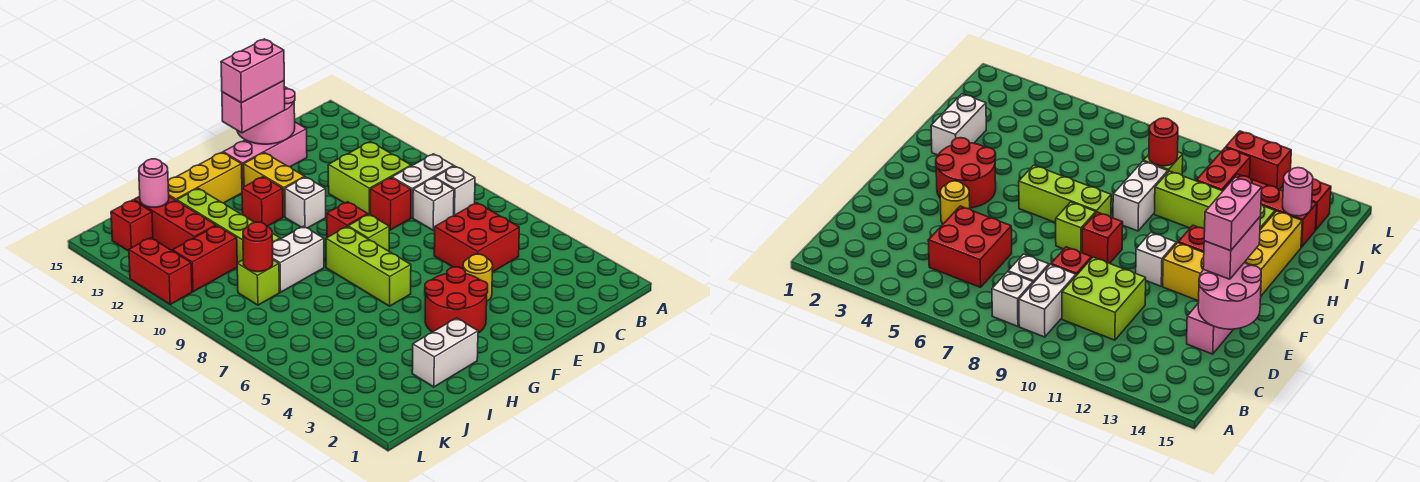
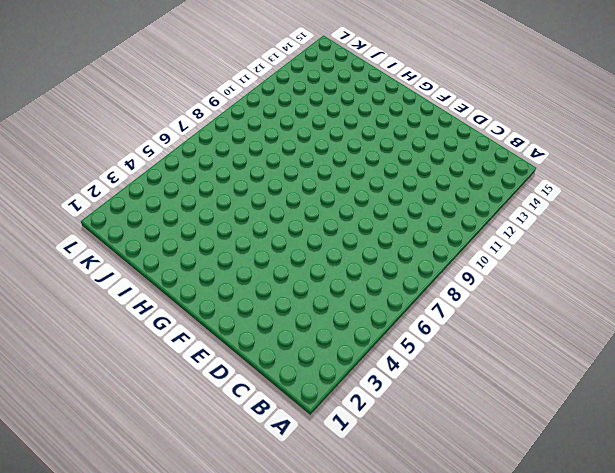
none -> white brick B8 level 1
none -> white brick B9:C9 level 1
none -> red brick C5:D6 level 1

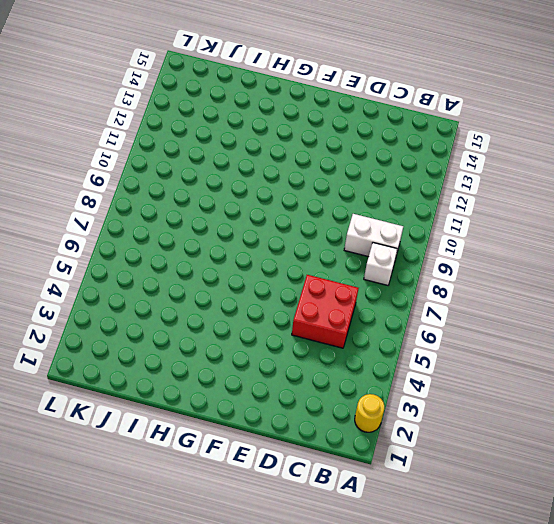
yellow round brick A2 level 1 -> yellow round brick E4 level 1
none -> white brick C8 level 1
none -> lime brick C10:D11 level 1
none -> red brick D9 level 1

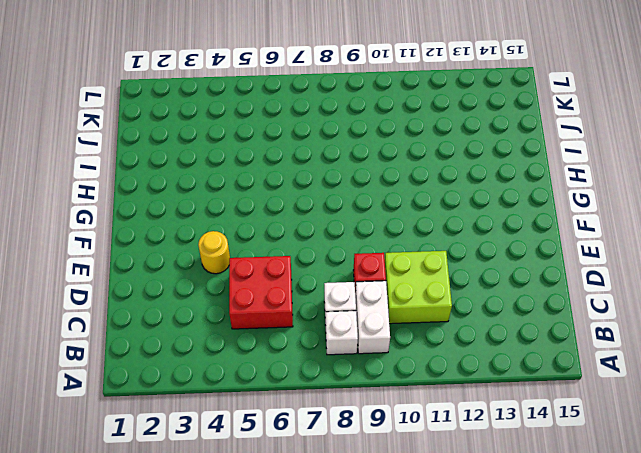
none -> pink brick D14:F14 level 1
none -> red round brick F3:G4 level 1
none -> lime brick F8 level 1

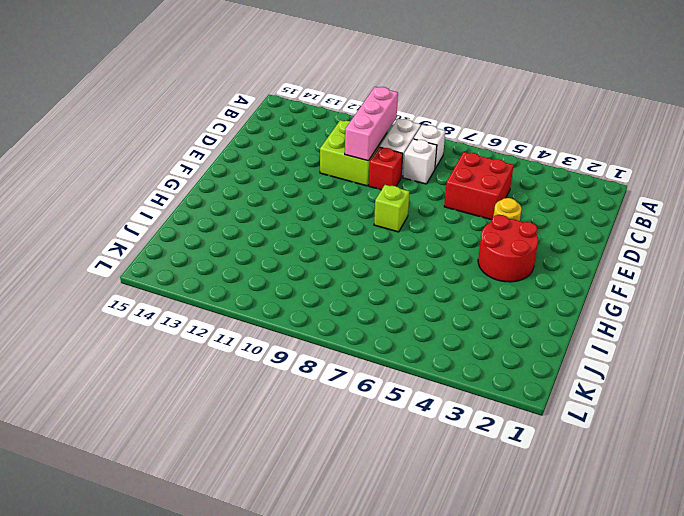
pink brick B10:D10 level 2 -> pink brick D14:F14 level 1
none -> red brick F9 level 1
none -> white brick F11 level 1
none -> yellow brick F12:F13 level 1

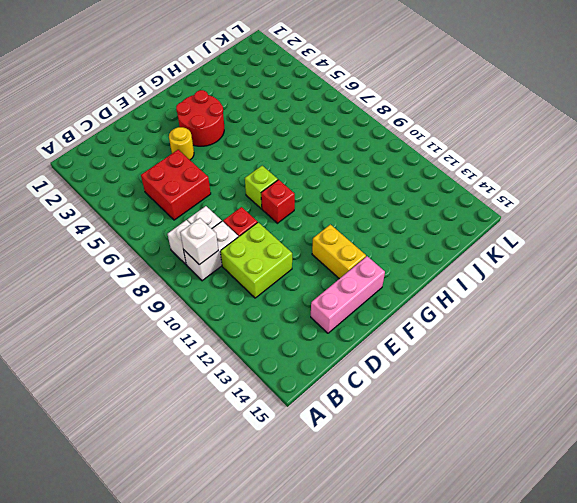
white brick B9 level 2 -> white brick F11 level 1
none -> lime brick G6:G8 level 1
none -> red brick G12 level 1
none -> yellow brick G14:I14 level 1

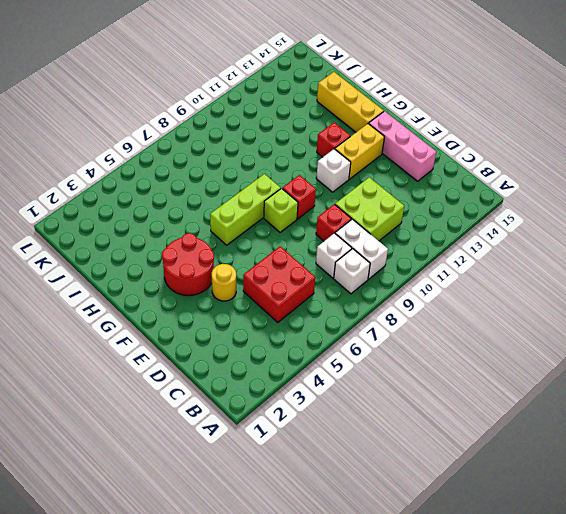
none -> white brick H2:I2 level 1
none -> white brick H9:I9 level 1
none -> lime brick I10:I13 level 1

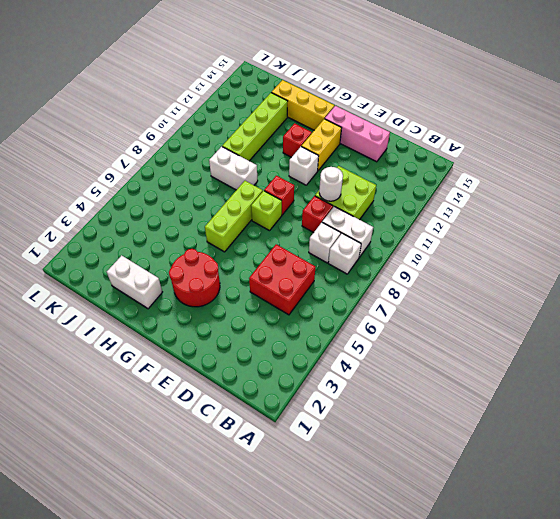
white round brick D10 level 2 -> none
none -> yellow round brick E4 level 1
none -> lime brick J9 level 1
none -> red brick J11:K11 level 1

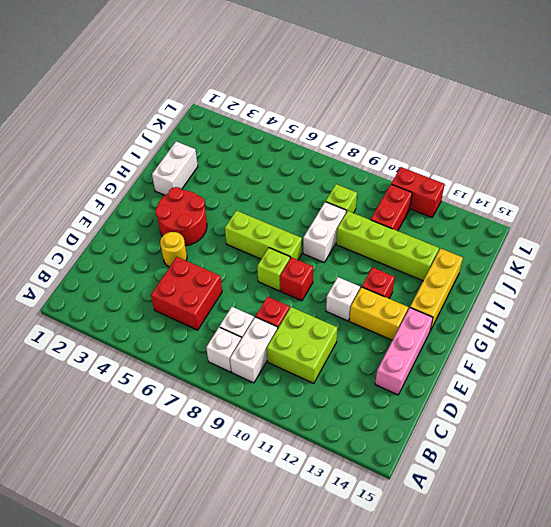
none -> red brick J12:J14 level 1
none -> red brick K14 level 1
none -> pink round brick D14:E15 level 2

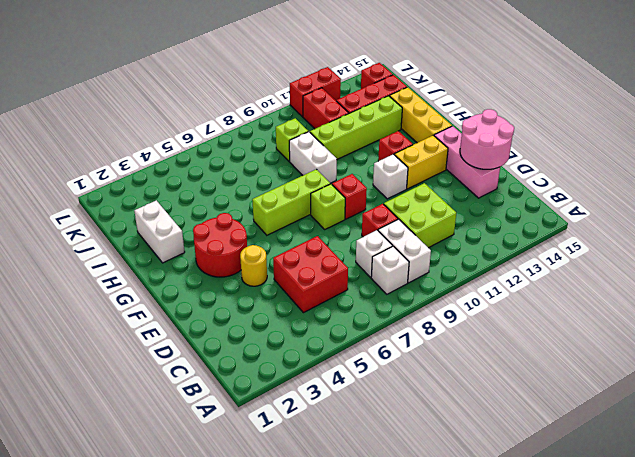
none -> red round brick J9 level 2
none -> pink round brick J14 level 2
none -> pink brick E14:F14 level 3

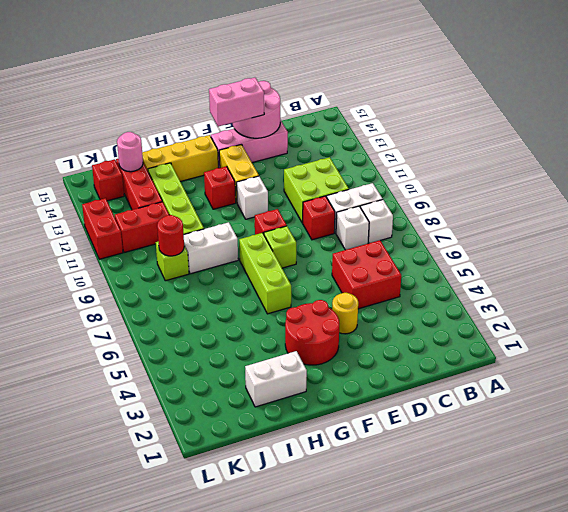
none -> pink brick E14:F14 level 4

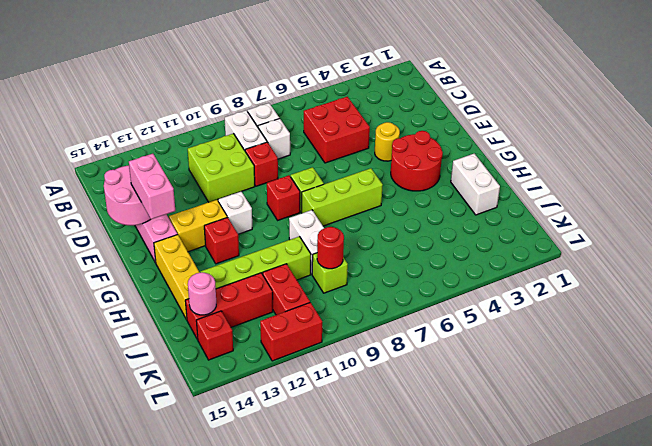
none -> pink brick E14:F14 level 4

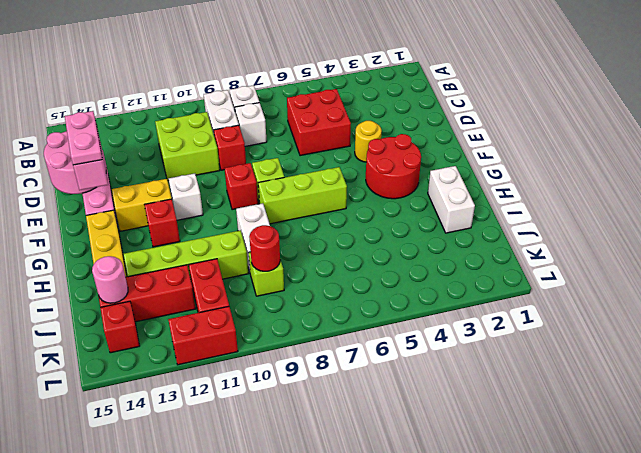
pink plate E14:F14 level 4 -> pink brick E14:F14 level 4

